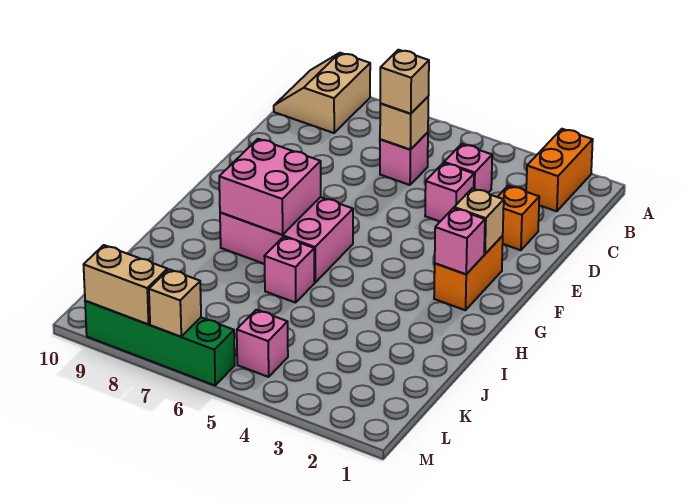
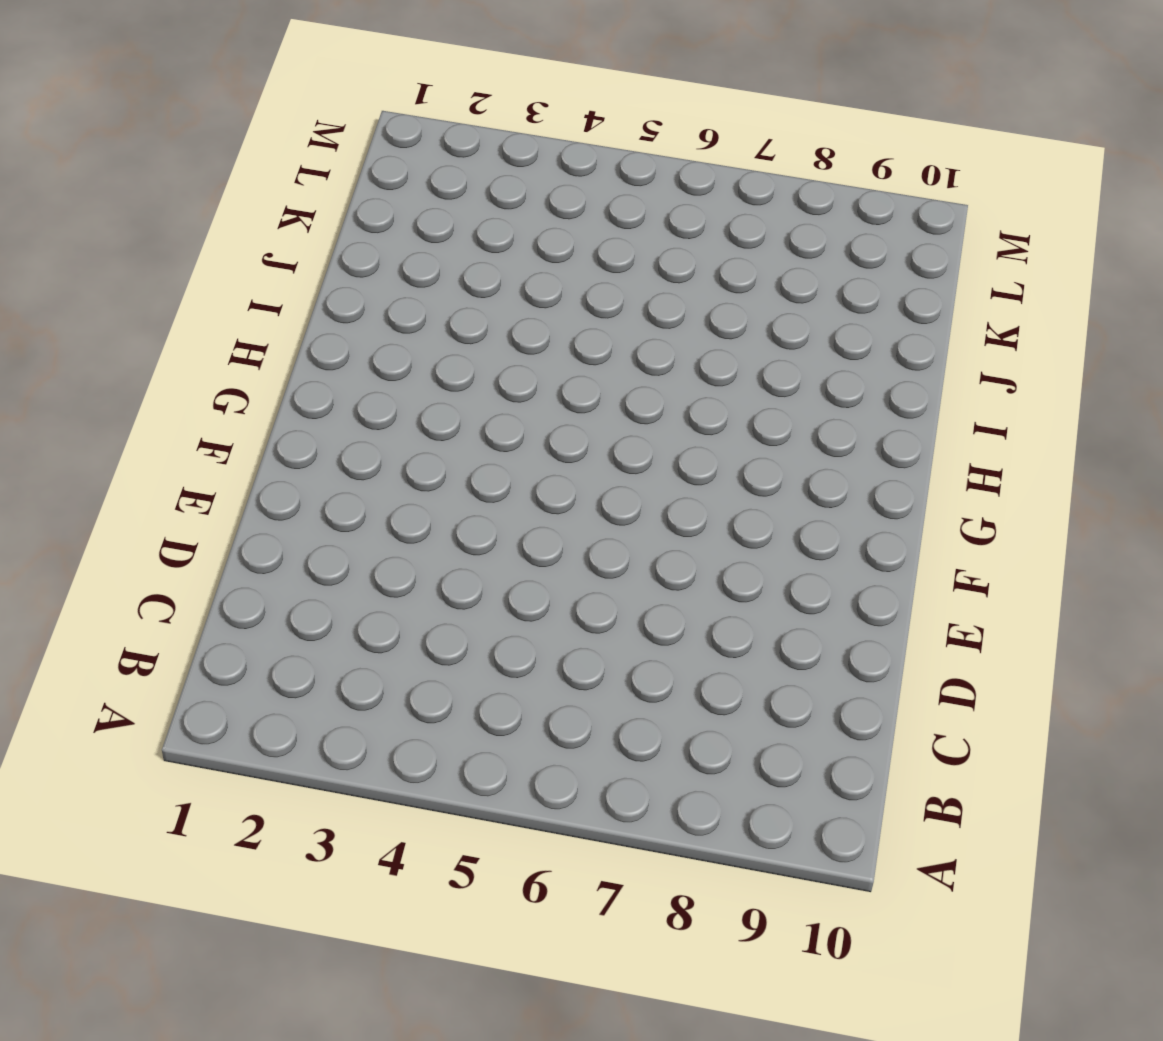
none -> orange brick A2:B2 level 1
none -> tan slope A9:B10 level 1 top 9
none -> pink brick C4 level 1

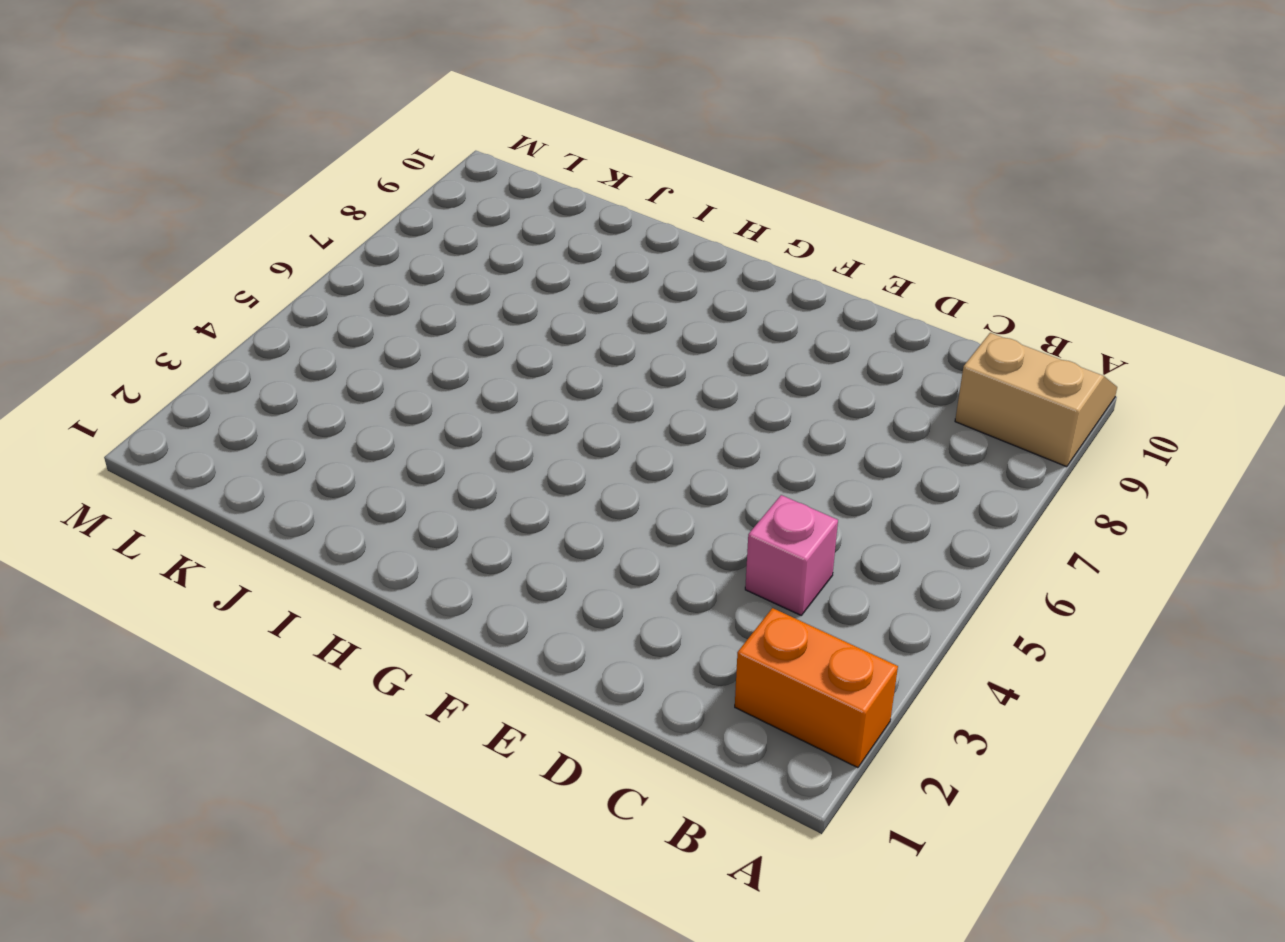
none -> pink brick C6 level 1
none -> orange brick D2 level 1
none -> pink brick D4 level 1

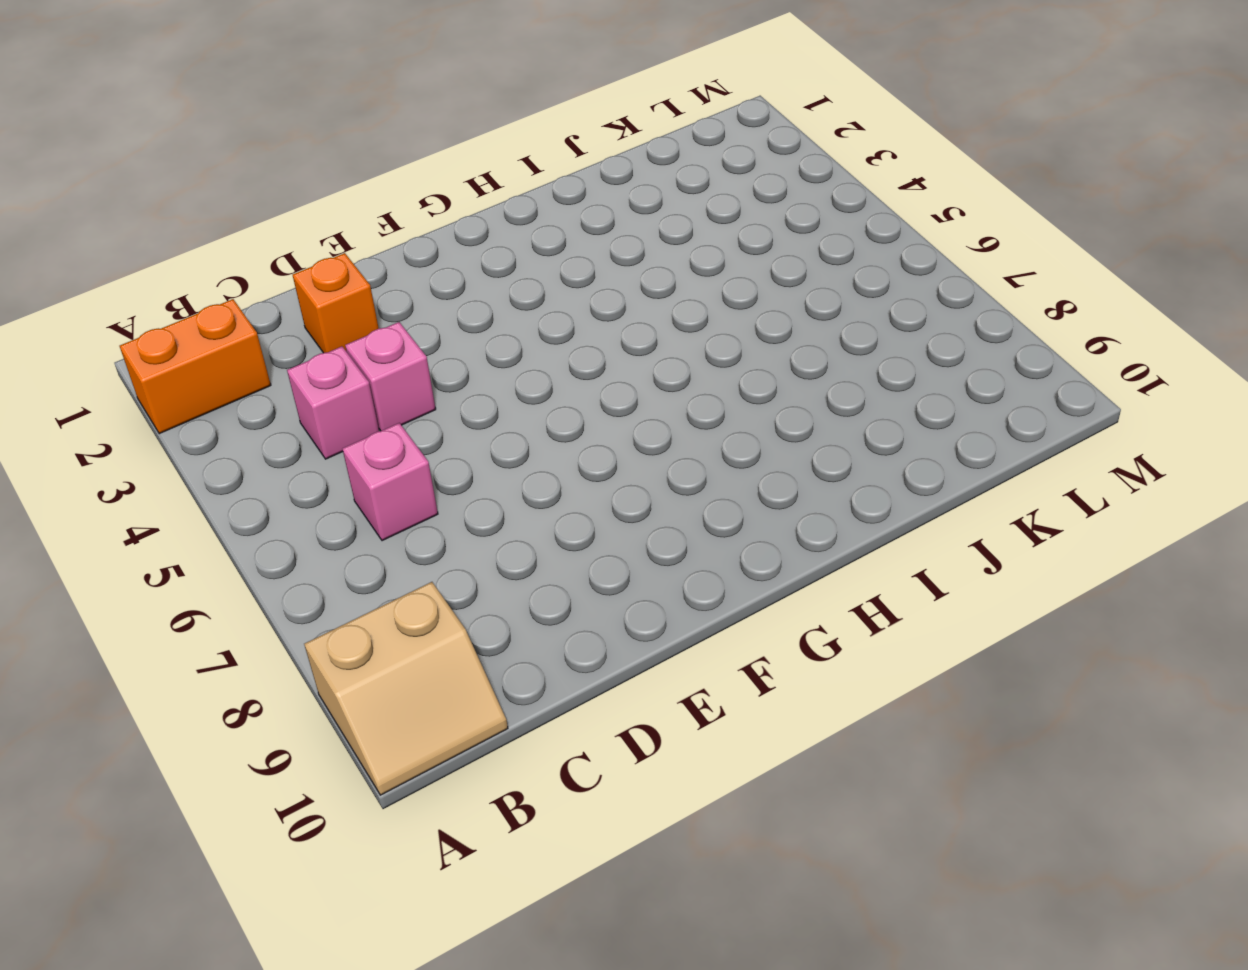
none -> orange brick F2:G2 level 1
none -> pink brick G6:H8 level 1
none -> pink brick I6 level 1

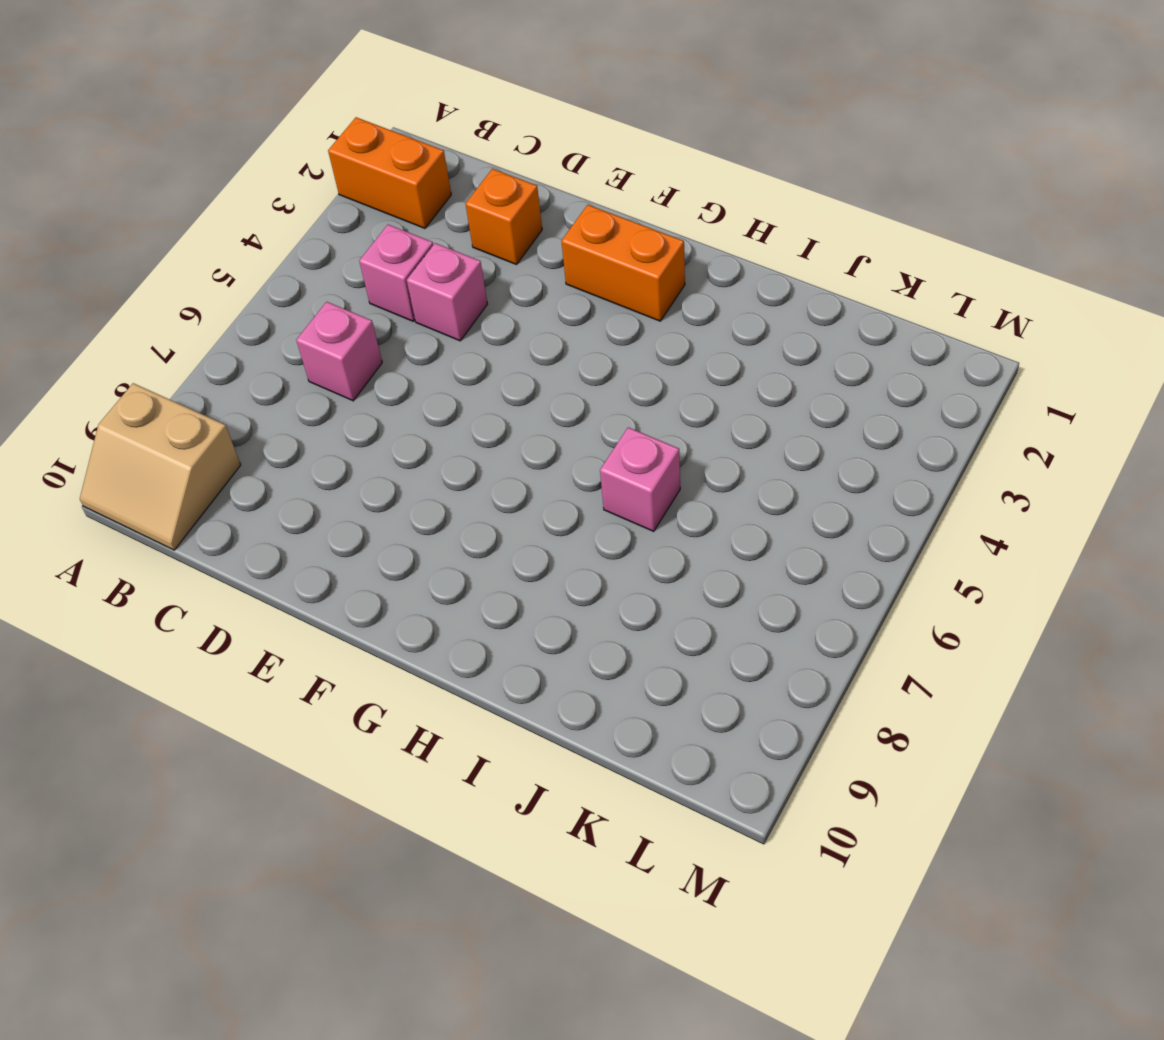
none -> pink brick G6:H8 level 1
none -> pink brick L5 level 1
none -> green brick M6:M9 level 1

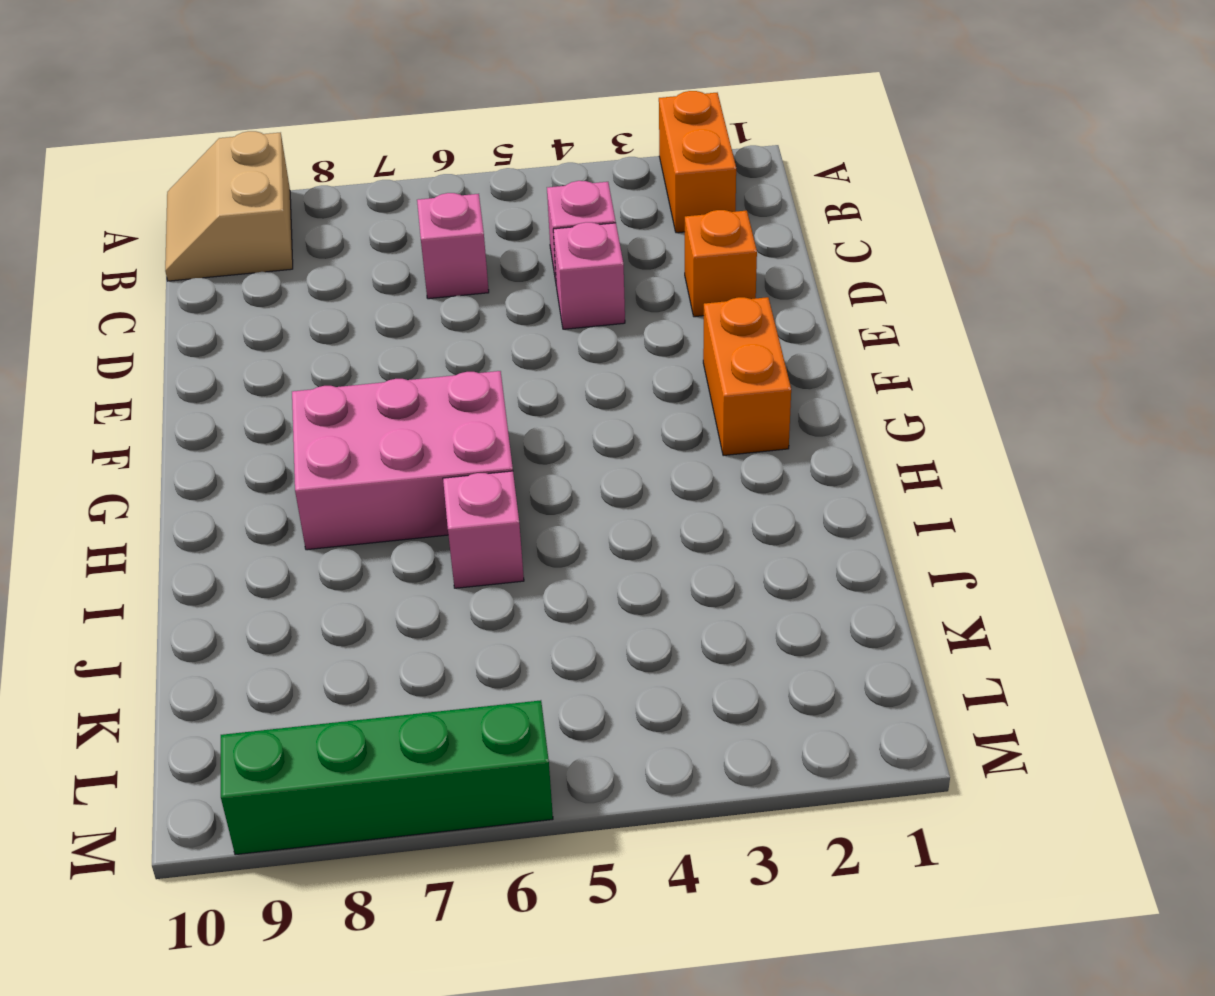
none -> pink brick L5 level 1
none -> tan brick C6 level 2
none -> tan brick F2 level 2

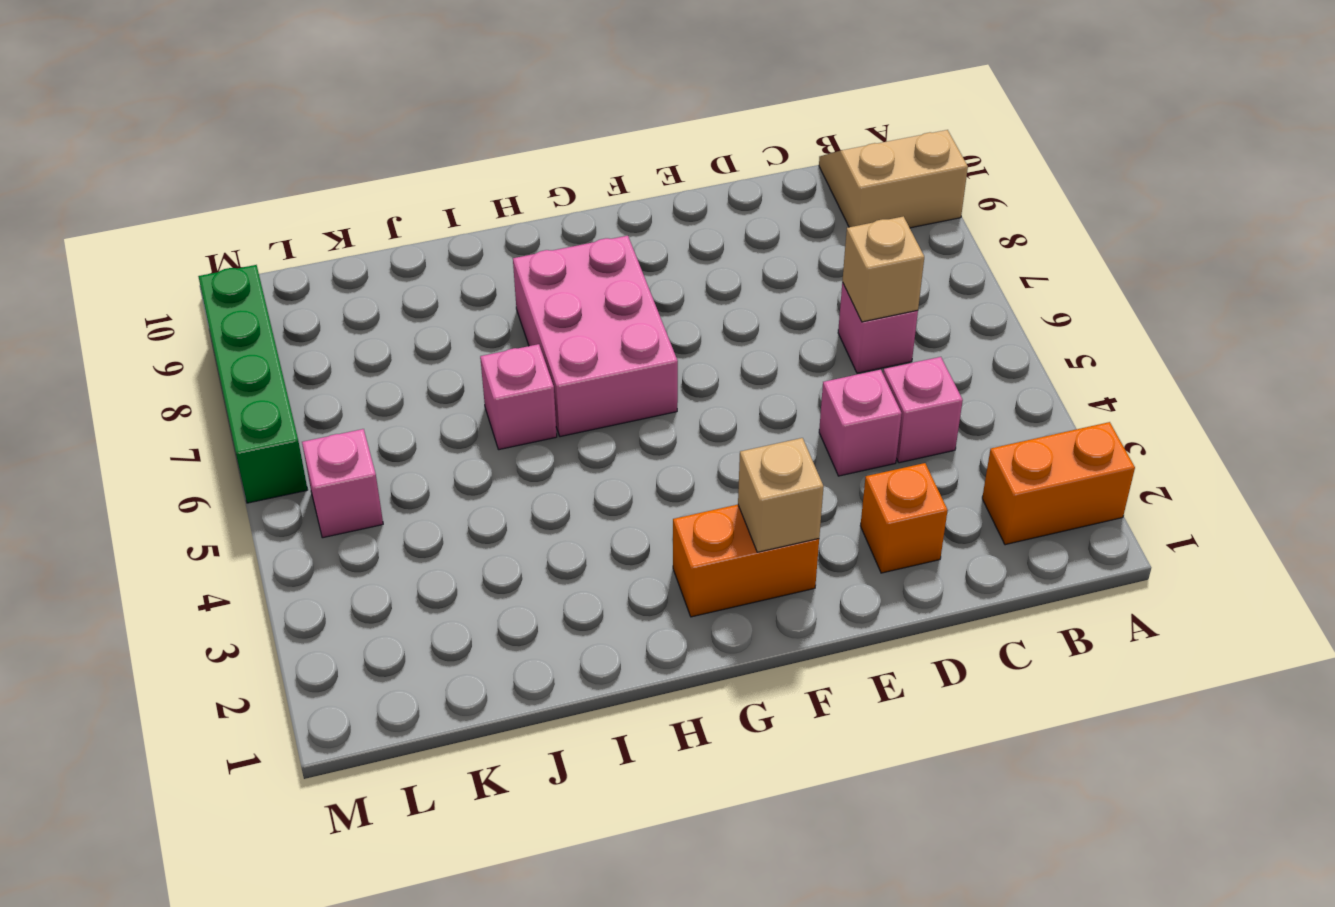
none -> pink brick G2 level 2
none -> pink brick G7:H8 level 2
none -> tan brick M7 level 2

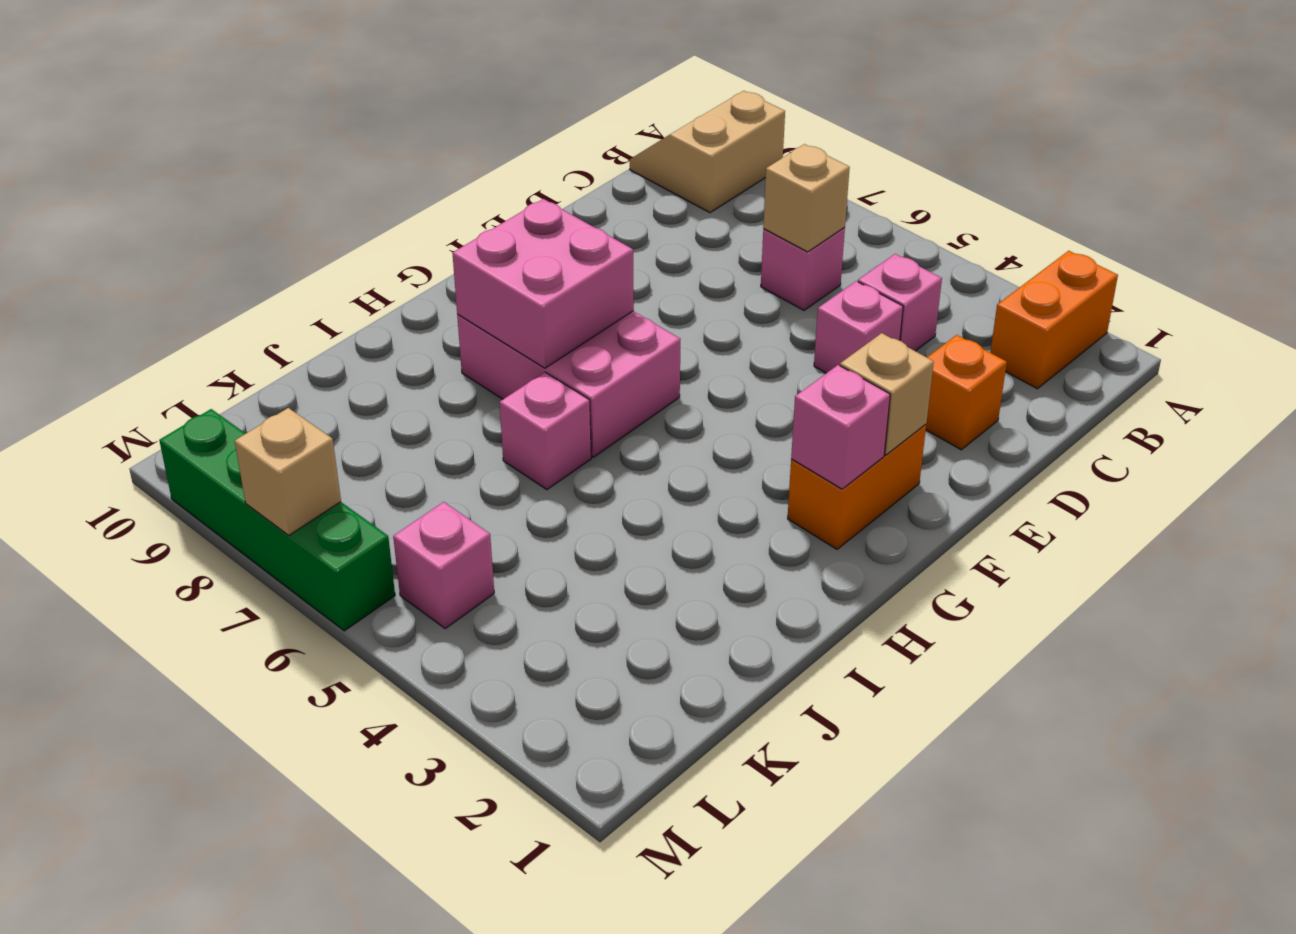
none -> tan brick M8:M9 level 2
none -> tan brick C6 level 3

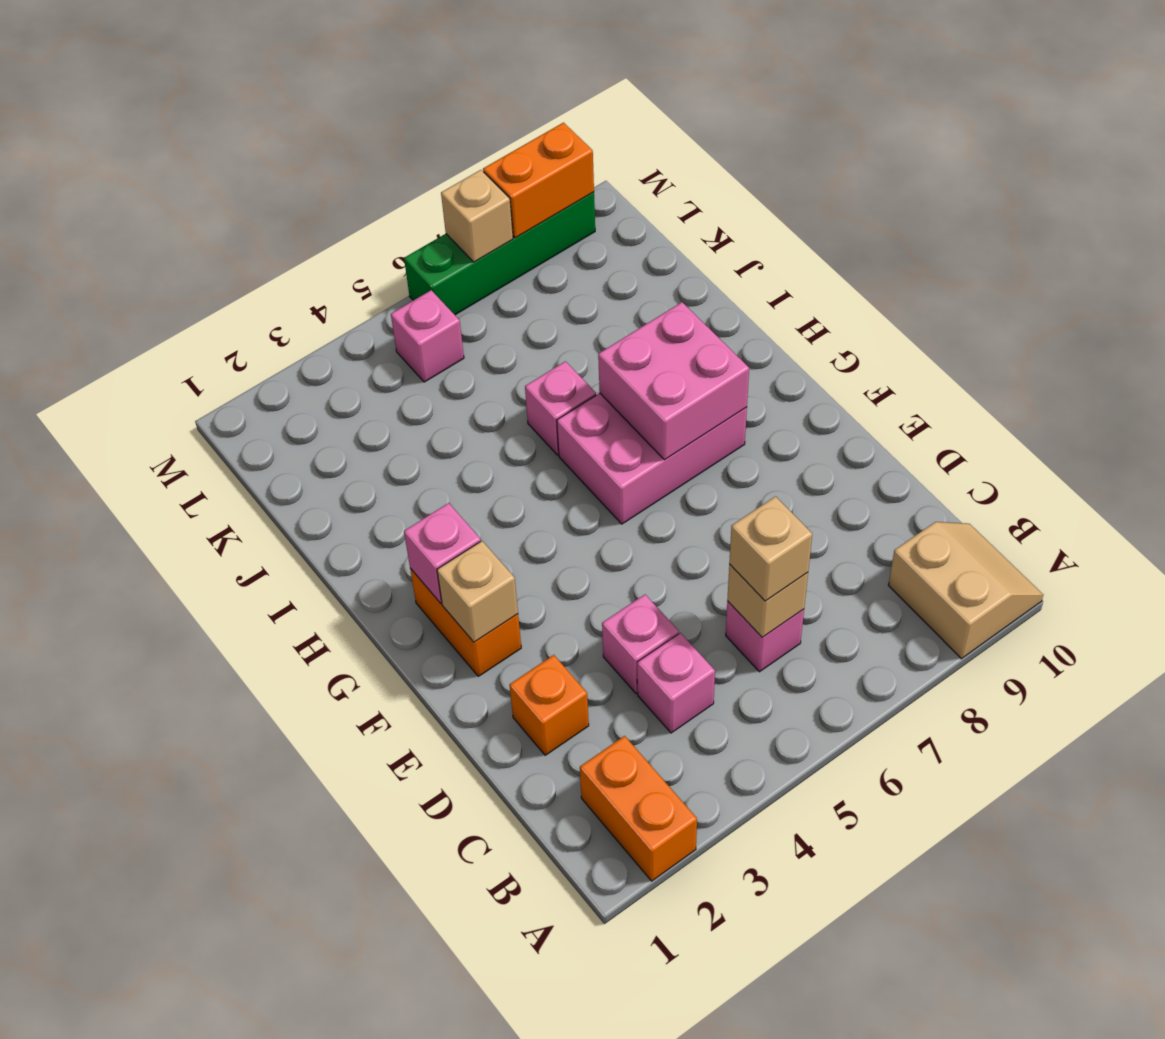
orange brick M8:M9 level 2 -> tan brick M8:M9 level 2

